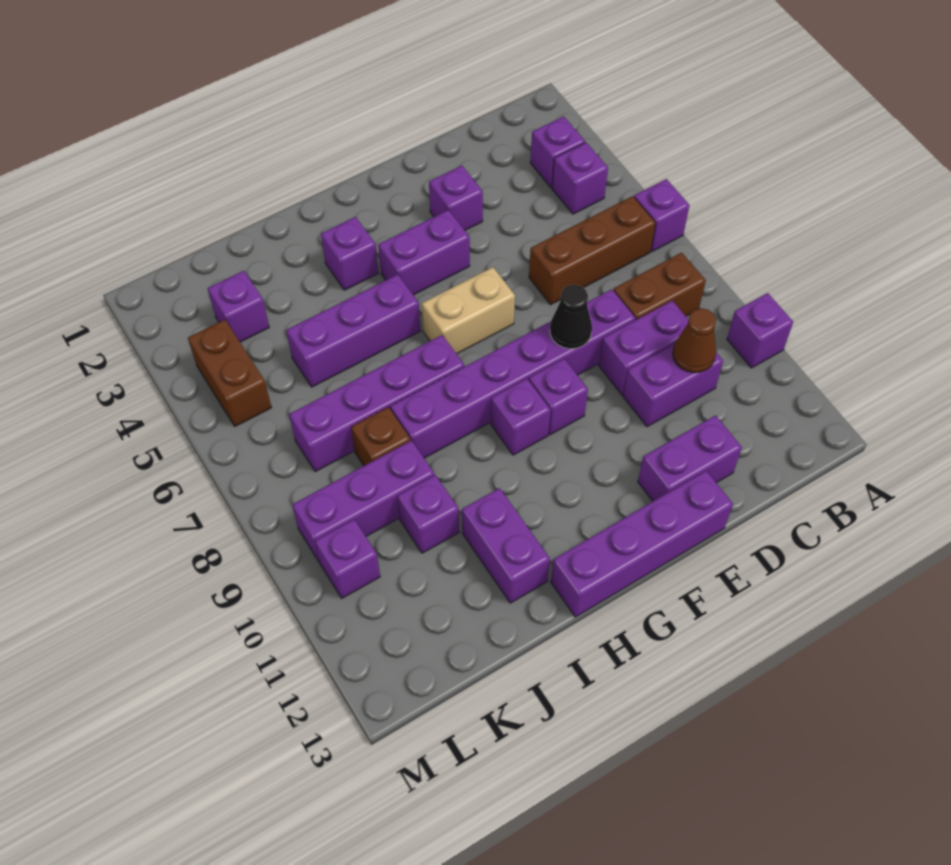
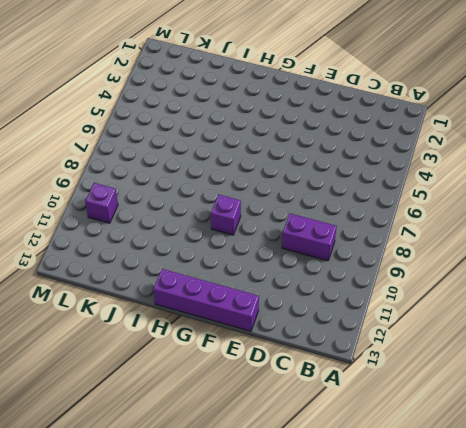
none -> purple brick A6 level 1
none -> purple brick A10 level 1
none -> purple brick B3 level 1

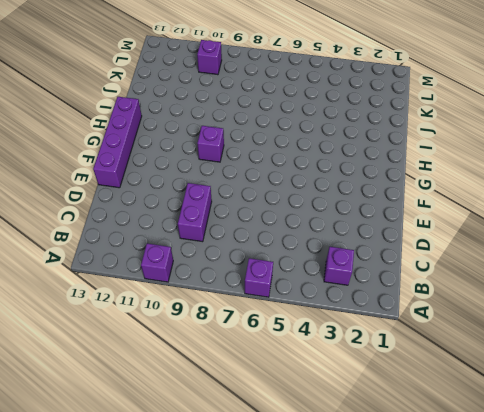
none -> purple brick B4 level 1
none -> brown brick B6:D6 level 1
none -> brown brick B8:C8 level 1

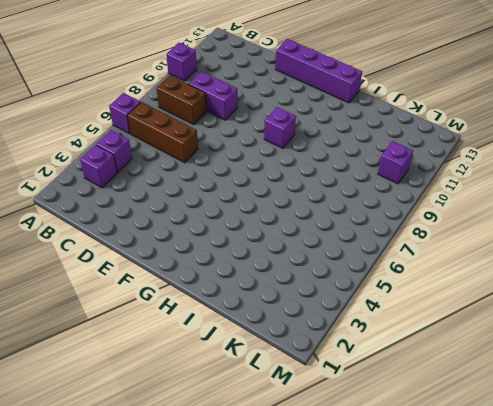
none -> purple brick C10:D10 level 1
none -> purple brick D8:I8 level 1
none -> purple brick D12:E12 level 1

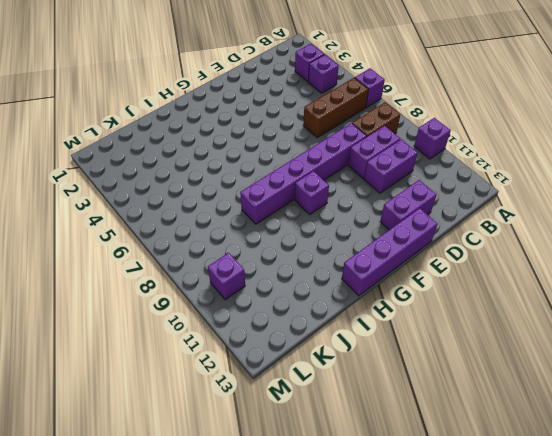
none -> purple brick E3 level 1
none -> purple brick F4:G4 level 1
none -> tan brick F6:G6 level 1

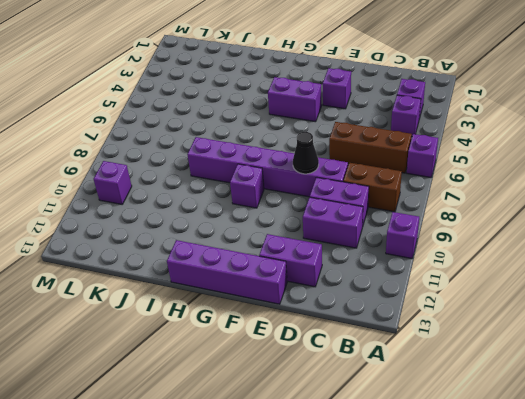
none -> tan brick F6:G6 level 1
none -> purple brick F9 level 1
none -> purple brick H3 level 1

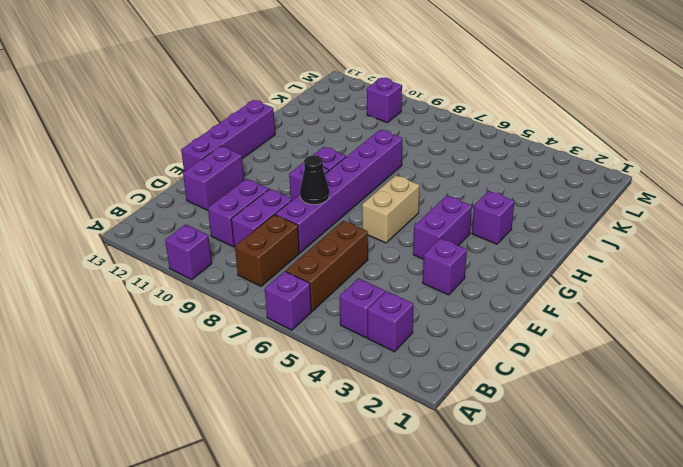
none -> purple brick H5:J5 level 1
none -> purple brick H7:K7 level 1
none -> purple brick I11:I12 level 1

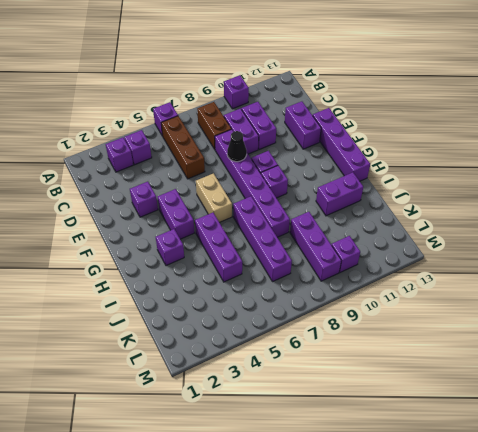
none -> brown brick J8 level 1
none -> purple brick J10 level 1
none -> purple brick K3 level 1

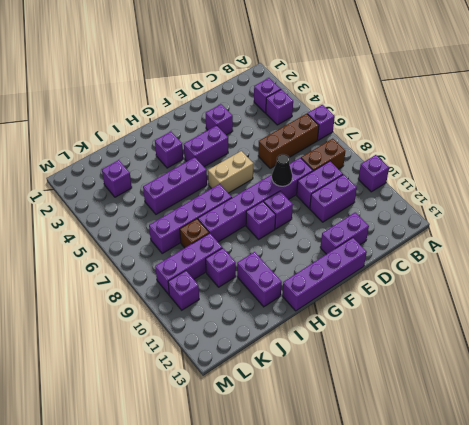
none -> brown brick L4:L5 level 1
none -> brown cone C10 level 2

